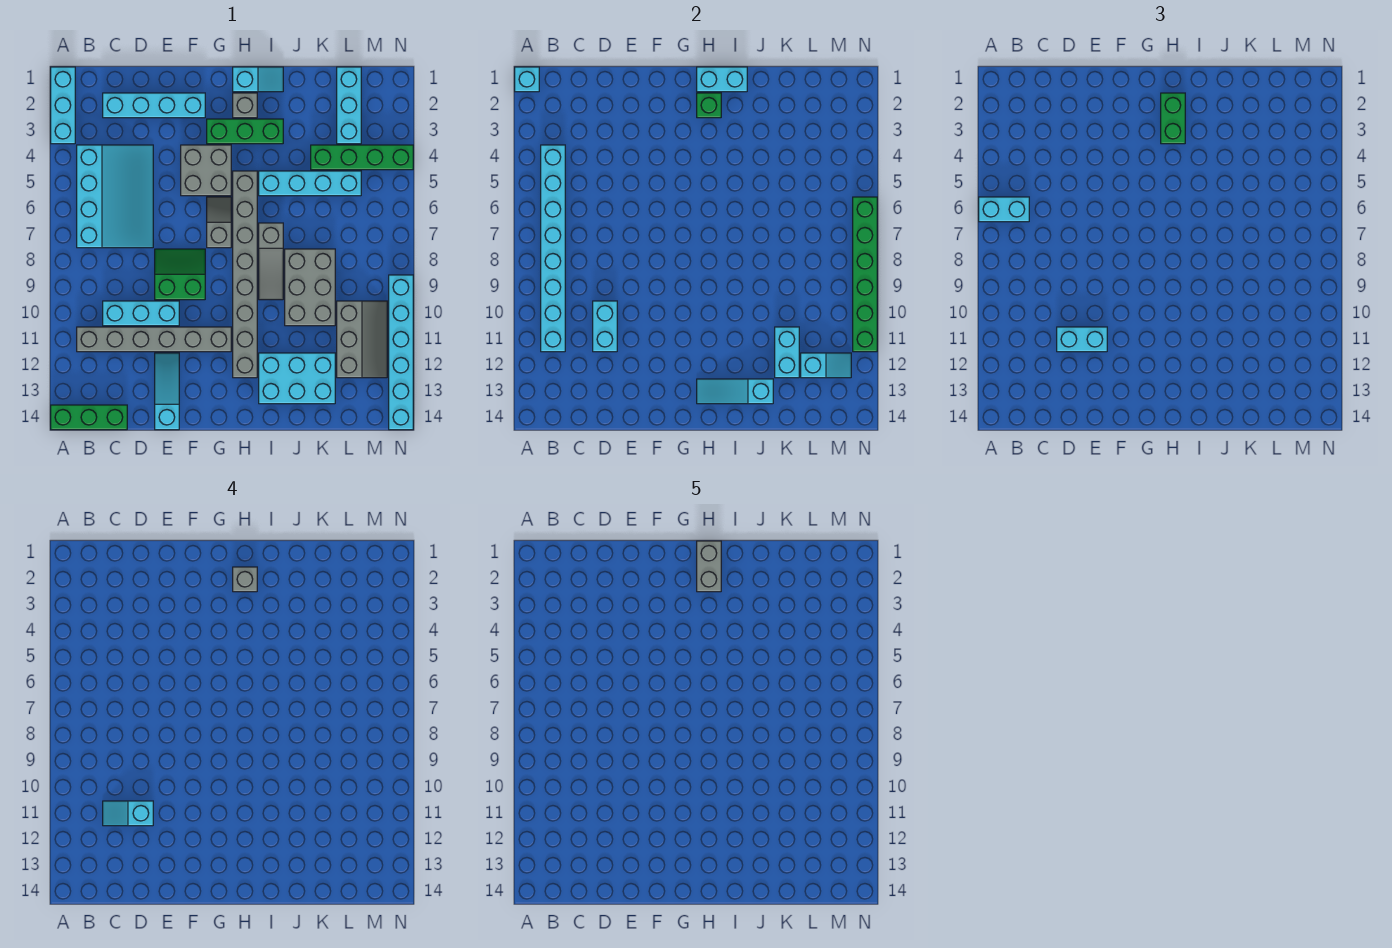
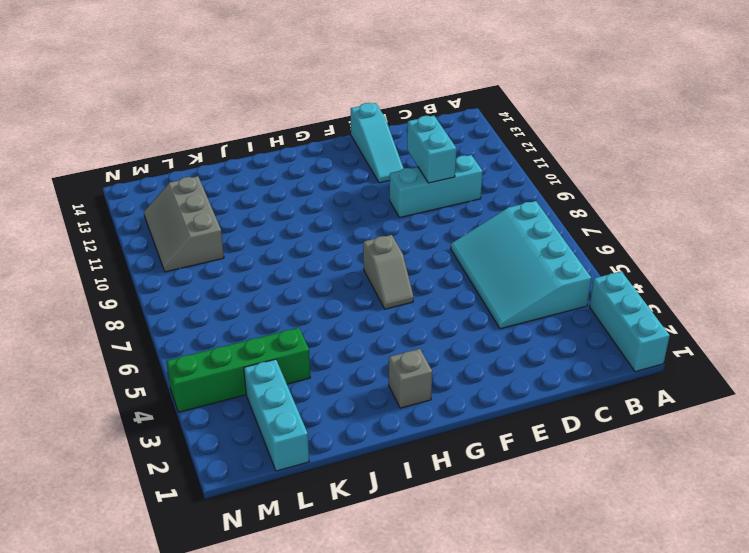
none -> green brick A14:C14 level 1
none -> grey brick B11:G11 level 1
none -> cyan brick C2:F2 level 1
none -> green slope E8:F9 level 1 top 9

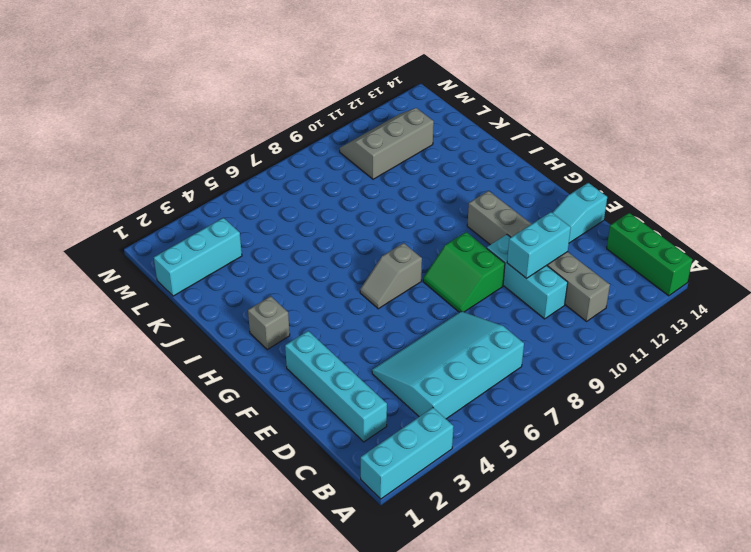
none -> grey brick F4:G5 level 1
none -> green brick G3:I3 level 1
none -> cyan slope H1:I1 level 1 top H
none -> grey brick H5:H12 level 1

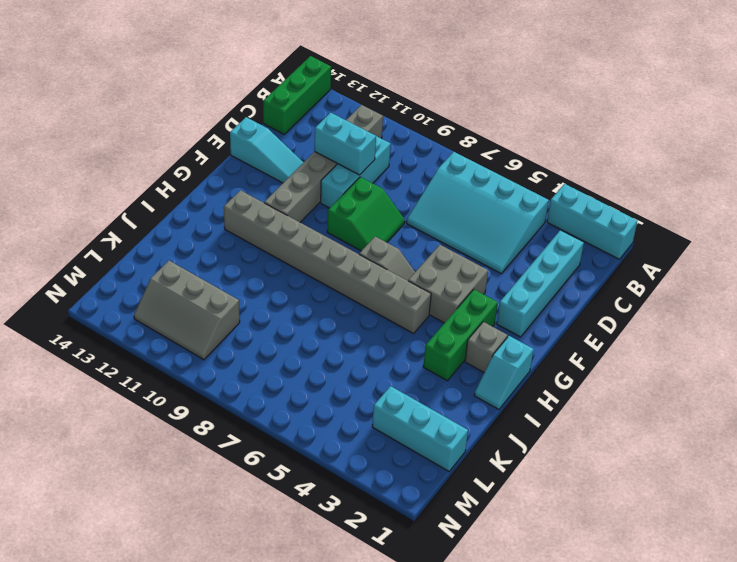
none -> cyan brick I5:L5 level 1
none -> grey slope I7:I9 level 1 top 7
none -> cyan brick I12:K13 level 1
none -> grey brick J8:K10 level 1

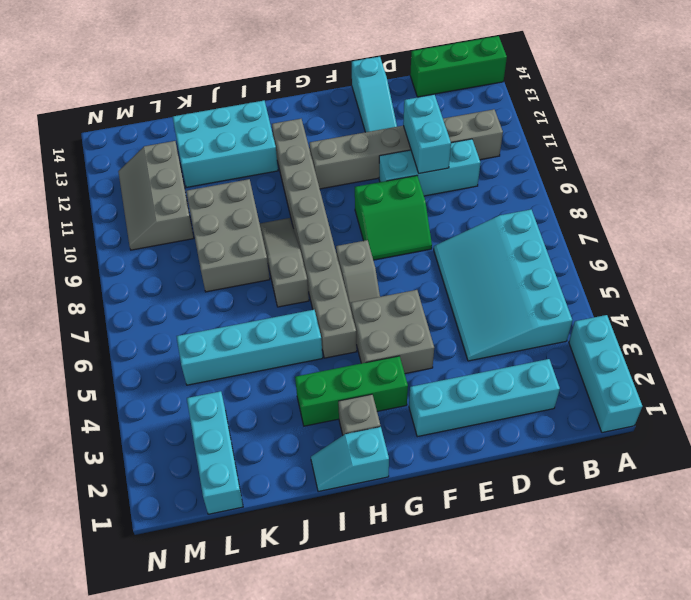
none -> green brick K4:N4 level 1
none -> cyan brick N9:N14 level 1
none -> cyan brick A1 level 2
none -> cyan brick B4:B11 level 2

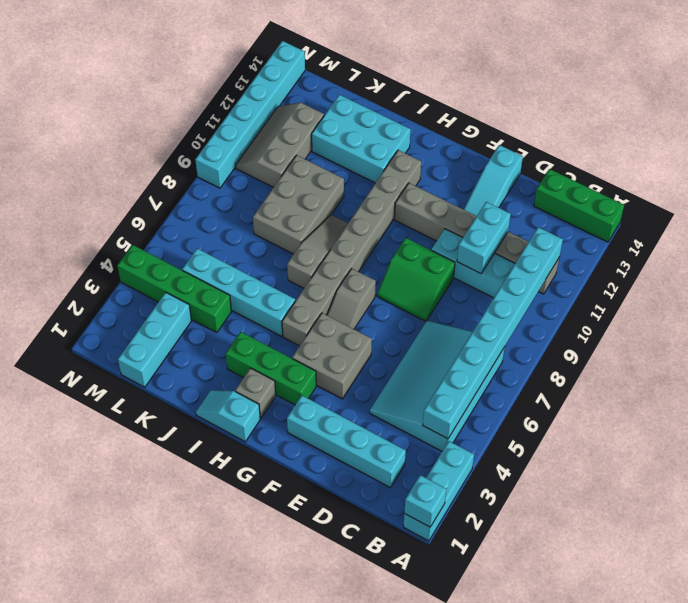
none -> cyan brick H1:I1 level 2
none -> green brick H2 level 2
none -> cyan slope H13:J13 level 2 top J
none -> cyan brick K11:K12 level 2

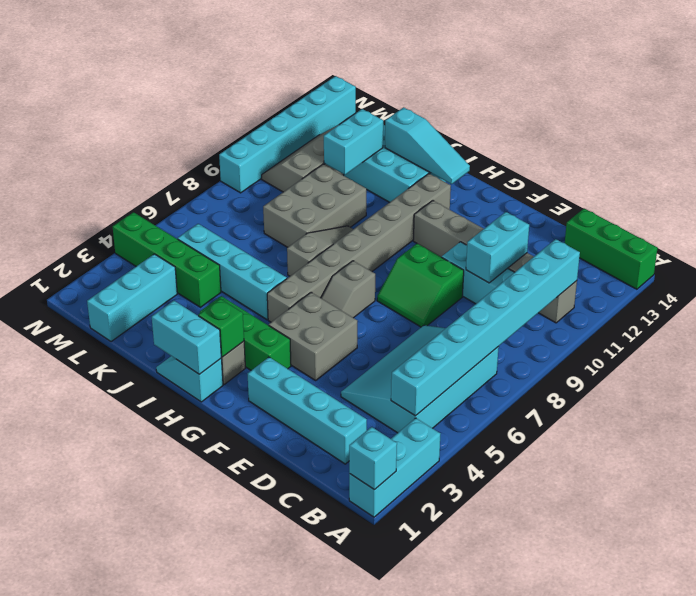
none -> cyan slope E12:E14 level 1 top 14
none -> cyan slope L12:M12 level 2 top L
none -> green brick N6:N11 level 2
none -> cyan brick A6:B6 level 3

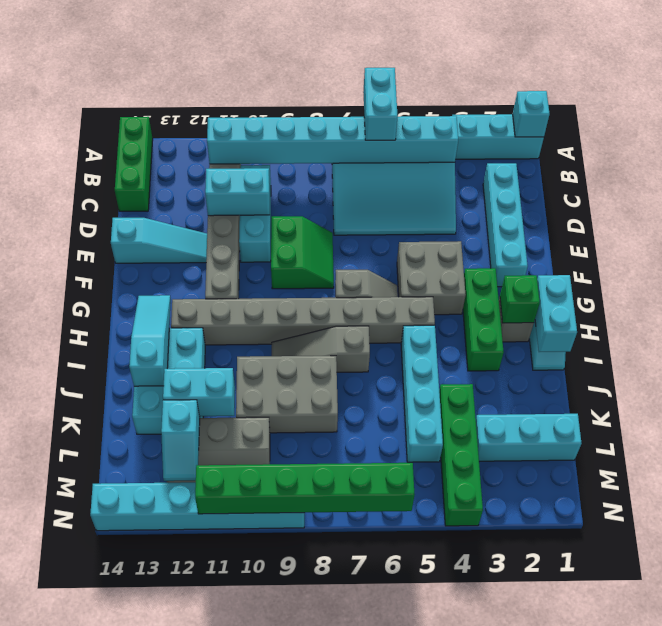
none -> cyan brick D11:E11 level 3
none -> green brick H2:H3 level 3
none -> cyan slope C11:D11 level 4 top D
none -> grey brick H2 level 4

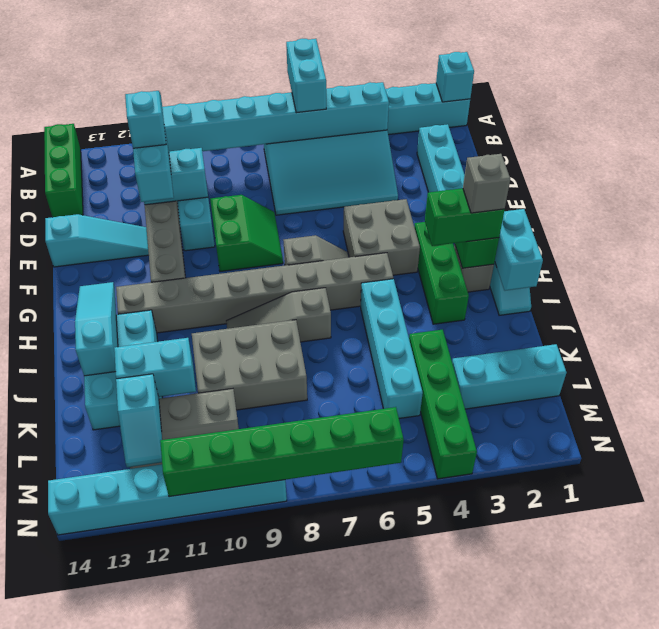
none -> grey brick H1:H2 level 5

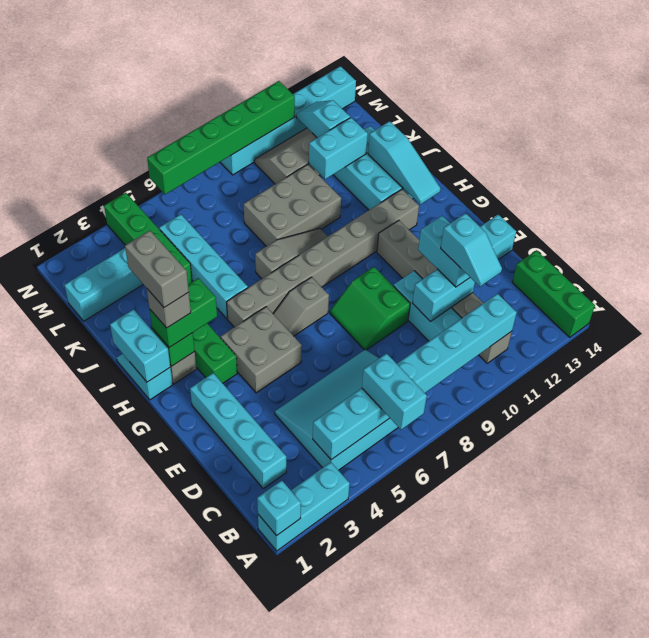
grey brick H2:I2 level 5 -> grey brick H1:H2 level 5

